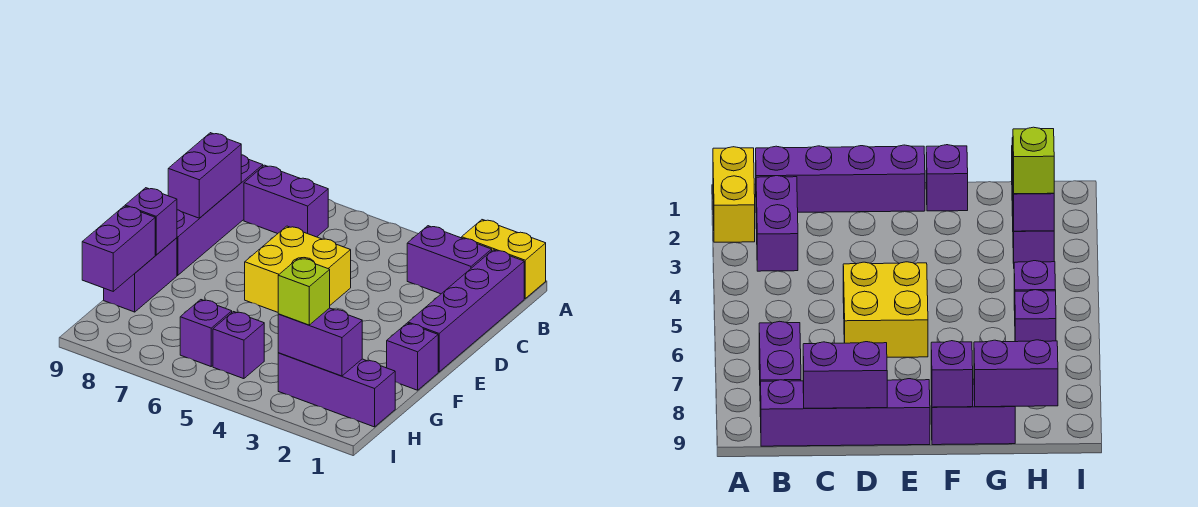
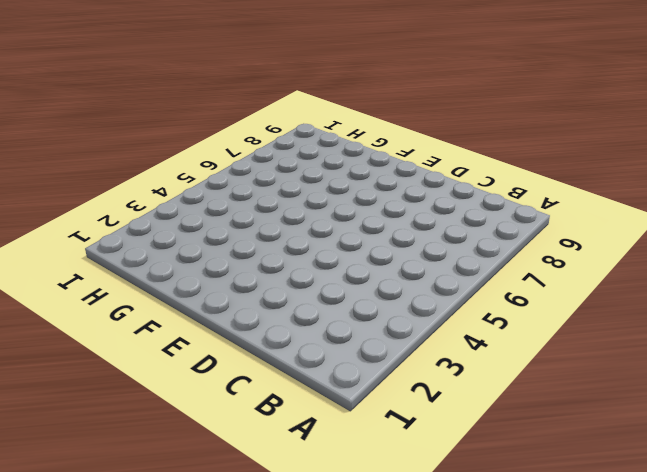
none -> yellow brick A1:A2 level 1
none -> purple brick B1:E1 level 1
none -> purple brick B2:B3 level 1

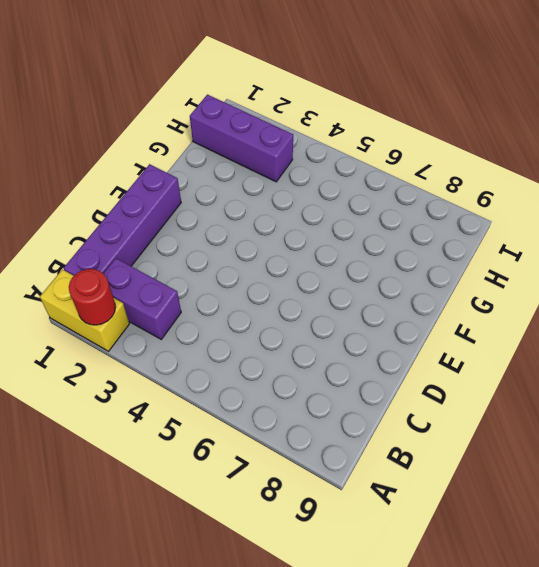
red round brick A2 level 2 -> none
none -> purple brick B7:B8 level 1
none -> purple brick B9:E9 level 1
none -> yellow brick D5:E6 level 1

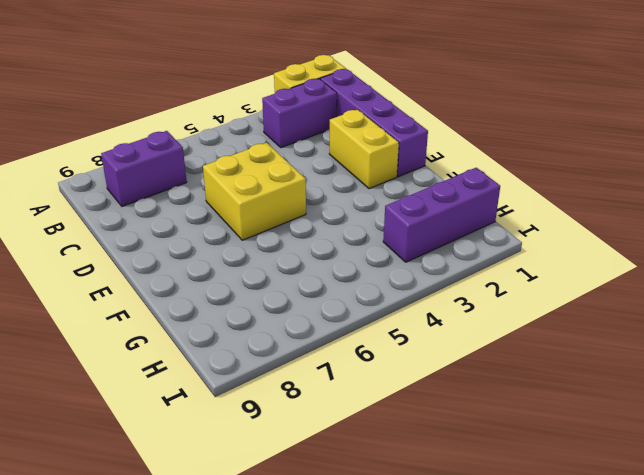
yellow brick D2:E2 level 1 -> none
none -> purple brick B9:E9 level 1
none -> purple brick F1 level 1
none -> purple brick F9:G9 level 1

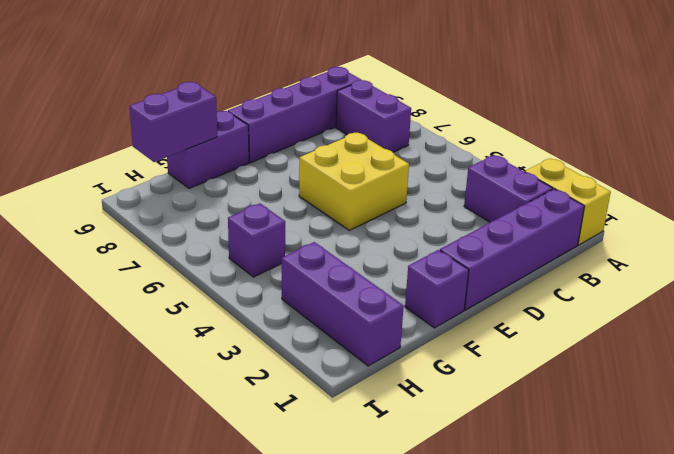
none -> purple brick H6 level 1
none -> purple brick C9:D9 level 2
none -> purple brick F9 level 2

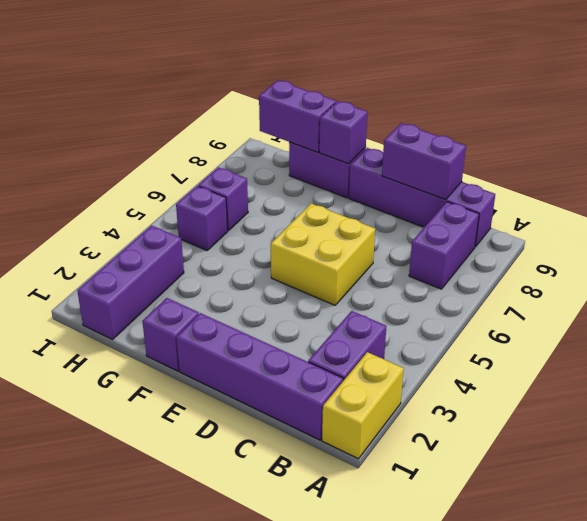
none -> purple brick H2:H3 level 2
none -> lime brick H3 level 3

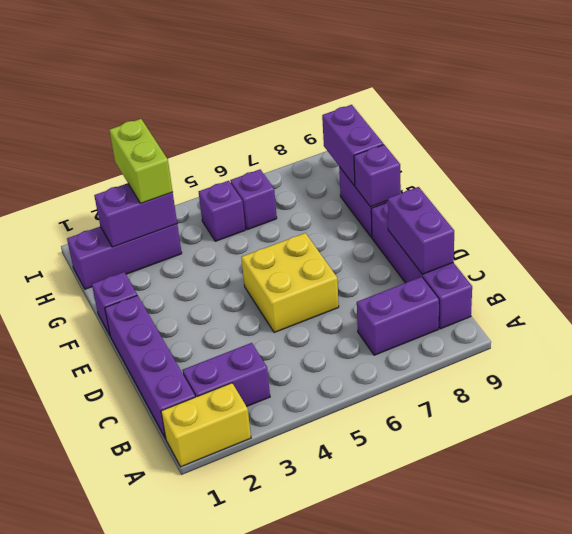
lime brick H3:I3 level 3 -> lime brick H3 level 3

